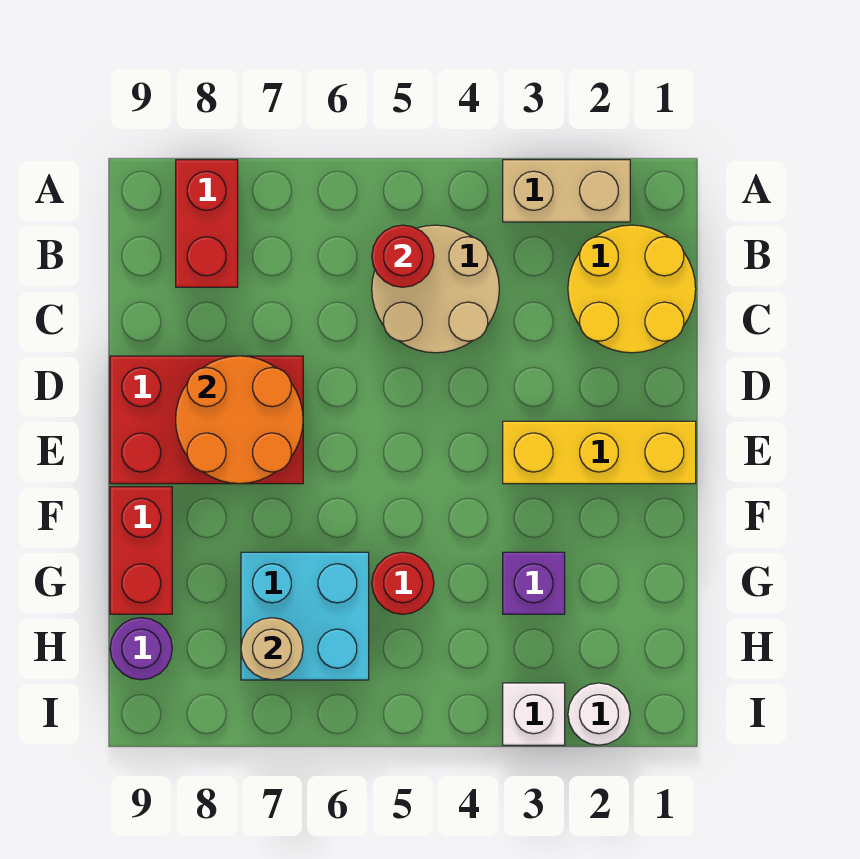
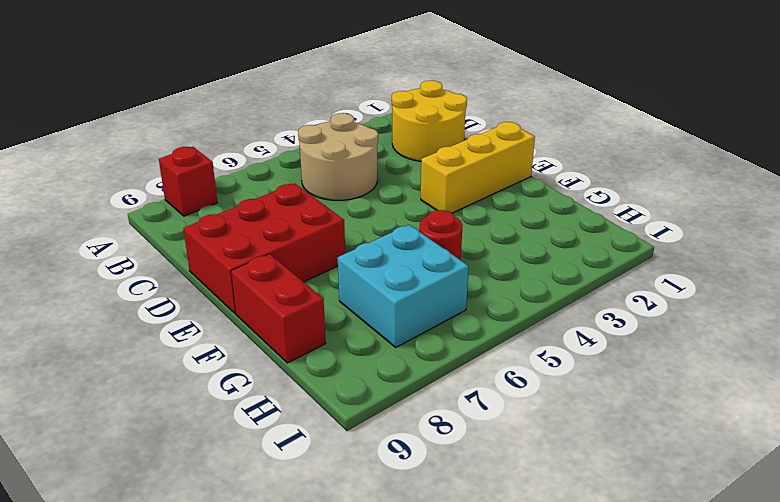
red brick A8 level 1 -> red brick A8:B8 level 1
none -> tan brick A2:A3 level 1
none -> purple brick G3 level 1
none -> purple round brick H9 level 1

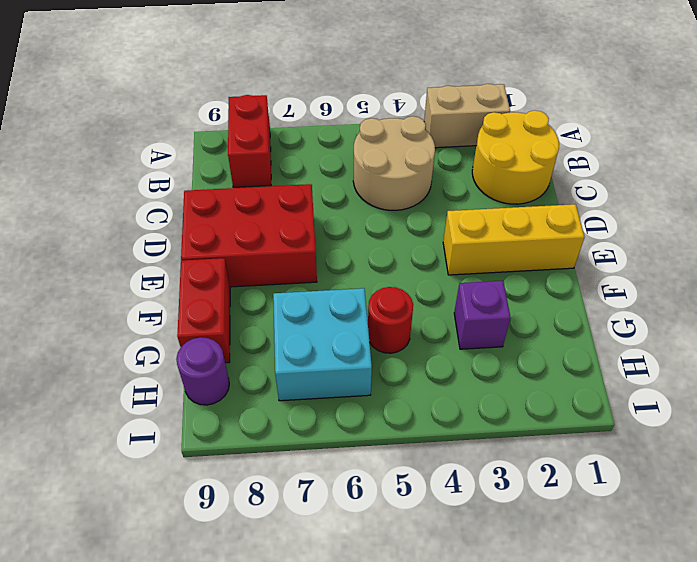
none -> white round brick I2 level 1
none -> white brick I3 level 1
none -> red round brick B5 level 2

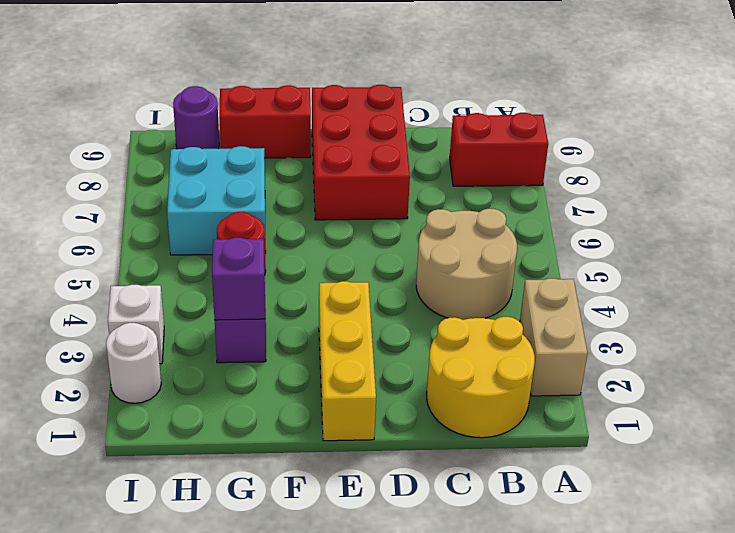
purple brick G3 level 2 -> none
none -> red round brick B5 level 2
none -> orange round brick D7:E8 level 2
none -> tan round brick H7 level 2

